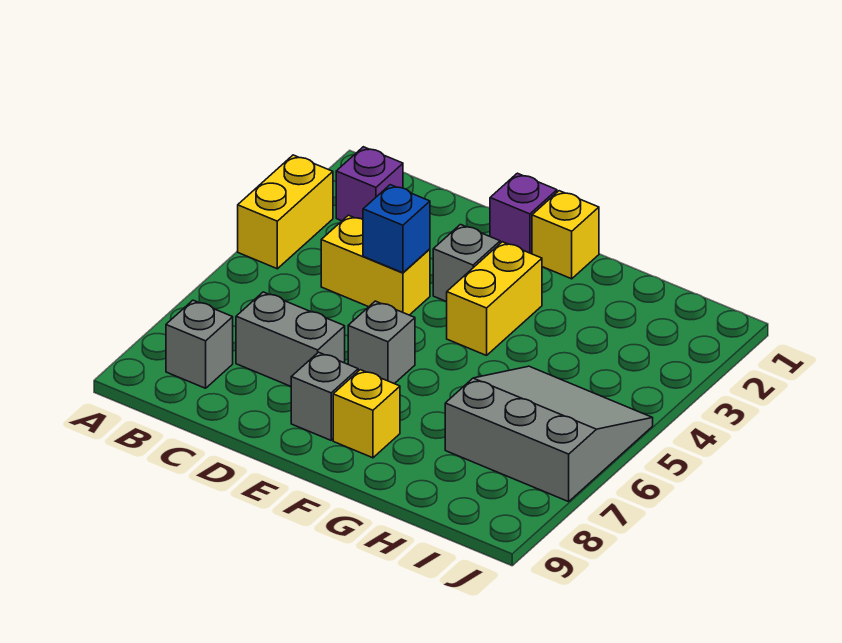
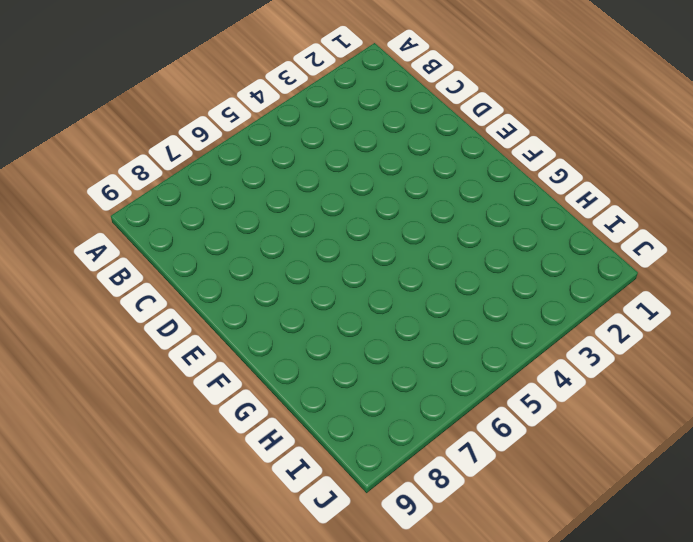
none -> yellow brick A3:A4 level 1
none -> purple brick B2 level 1
none -> grey brick B8 level 1

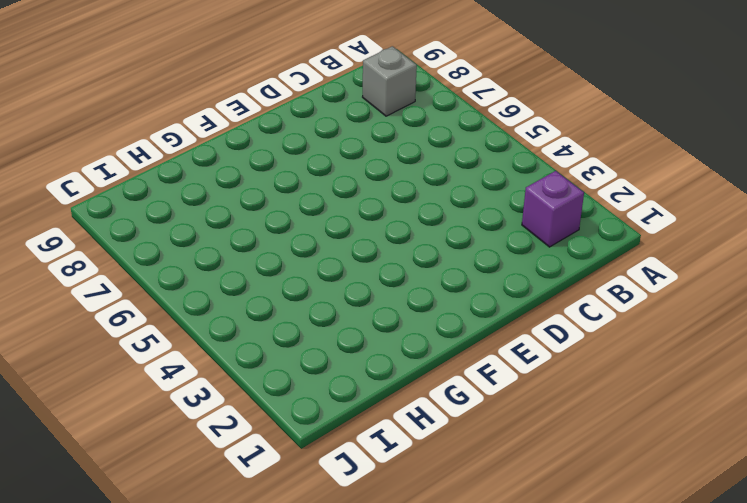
none -> yellow brick A3:A4 level 1
none -> yellow brick C4:D4 level 1
none -> grey brick C7:D7 level 1

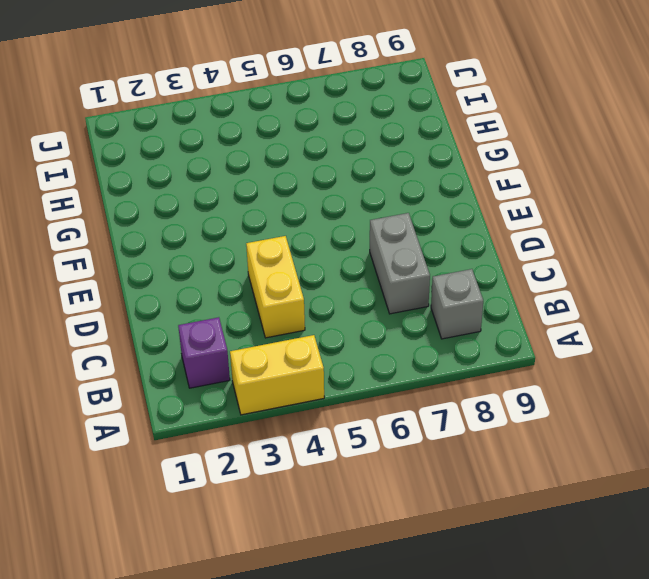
none -> purple brick E1 level 1
none -> grey brick E3 level 1
none -> grey brick E6 level 1

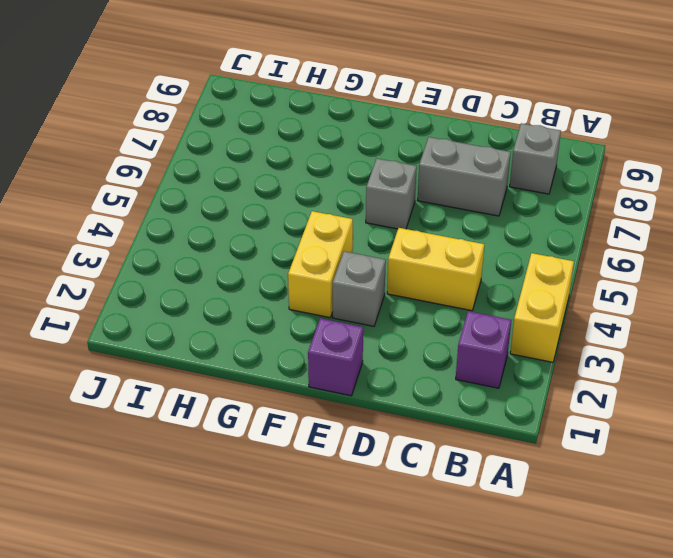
none -> grey brick E8 level 1
none -> yellow brick F1 level 1
none -> yellow brick F8 level 1

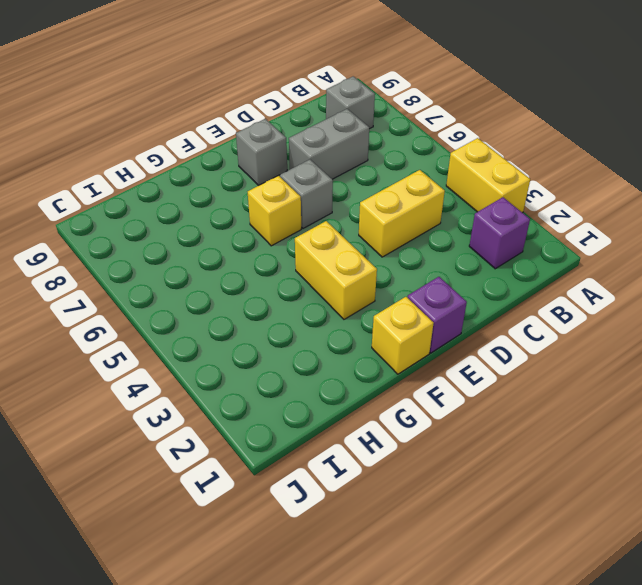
yellow brick F6 level 1 -> yellow brick F8 level 1
none -> grey brick E3 level 1
none -> grey slope H5:J7 level 1 top 7
none -> blue brick D4 level 2

